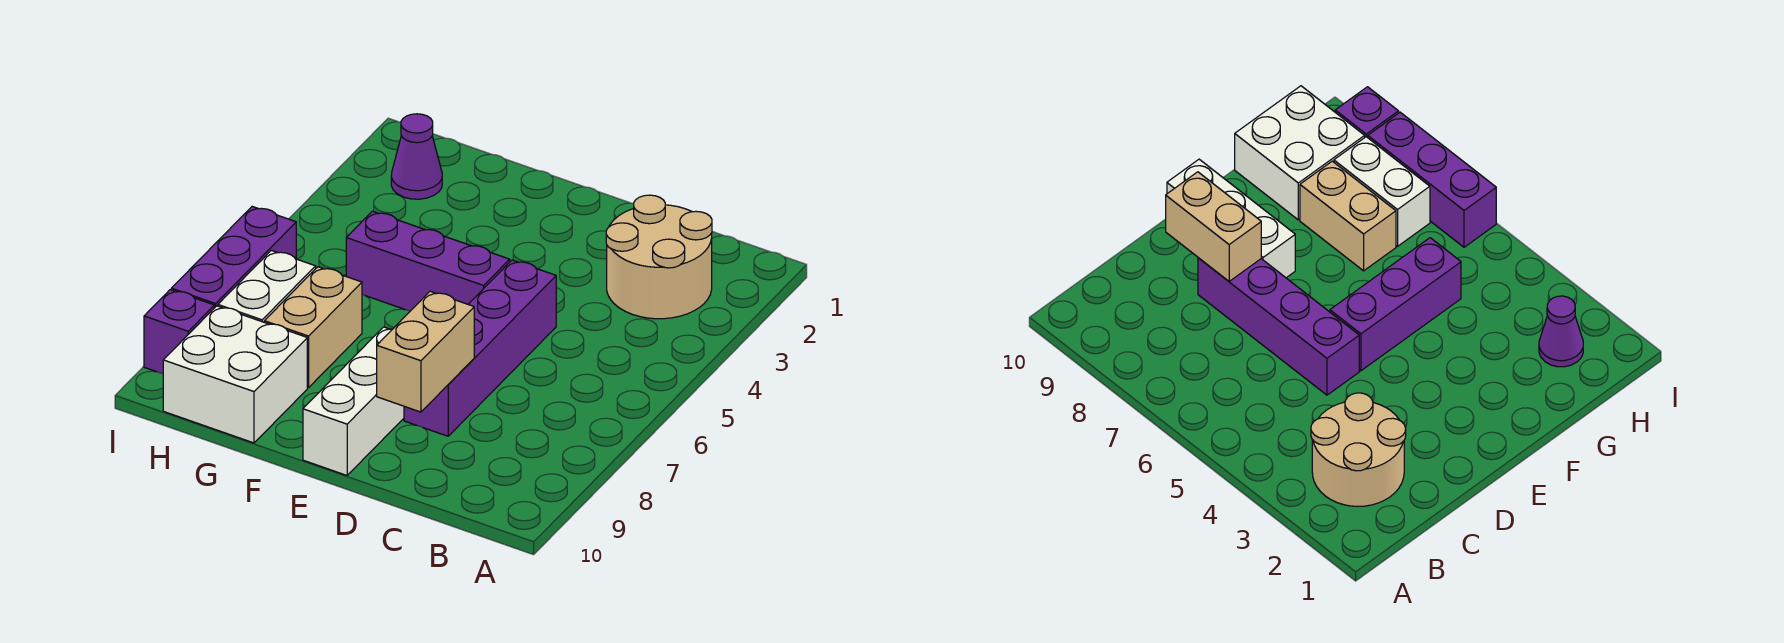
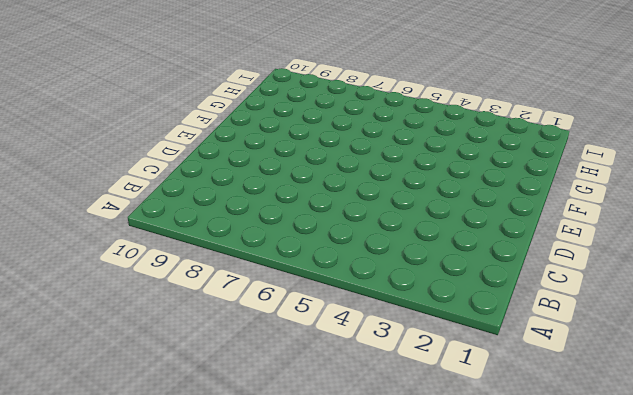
none -> tan round brick B2:C3 level 1
none -> purple brick D5:D8 level 1

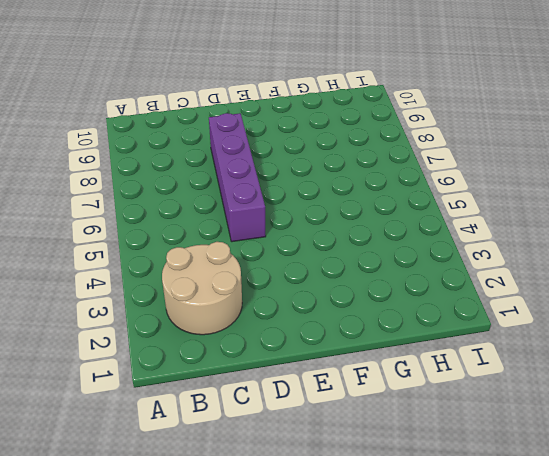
none -> purple brick E5:G5 level 1
none -> white brick E8:E10 level 1

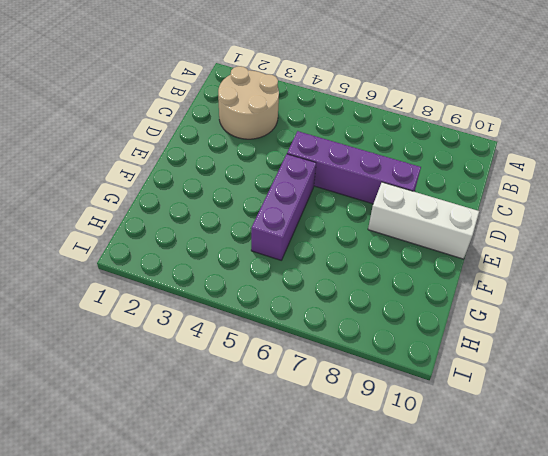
none -> tan brick G7:G8 level 1
none -> white brick G9:H10 level 1

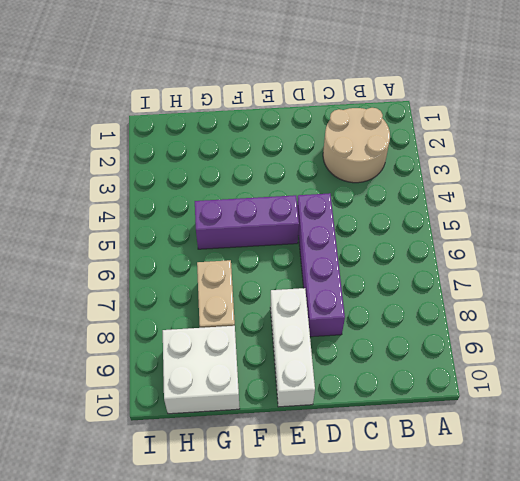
none -> purple cone H2 level 1
none -> white brick H7:H8 level 1

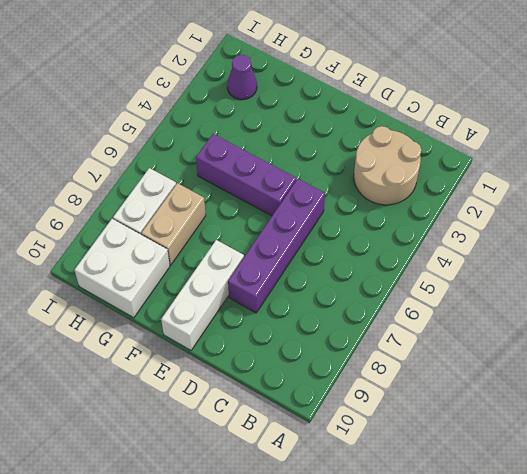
none -> purple brick I6:I8 level 1
none -> purple brick I9 level 1

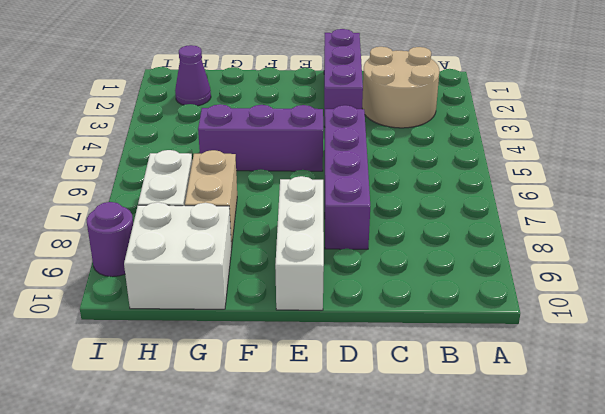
purple brick D1:D3 level 1 -> purple brick I6:I8 level 1
purple round brick I9 level 1 -> purple brick I9 level 1
none -> tan brick D8:D9 level 2

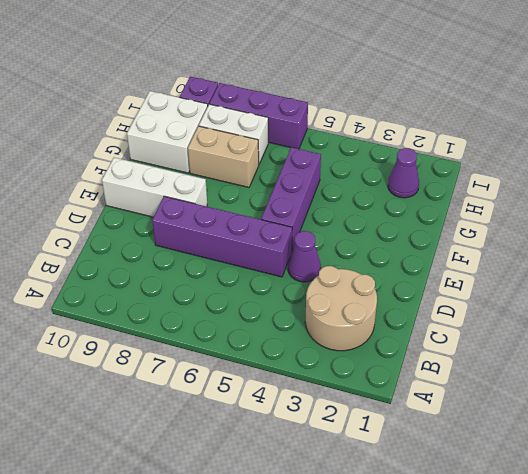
purple cone D4 level 1 -> none
none -> tan brick D8:D9 level 2

